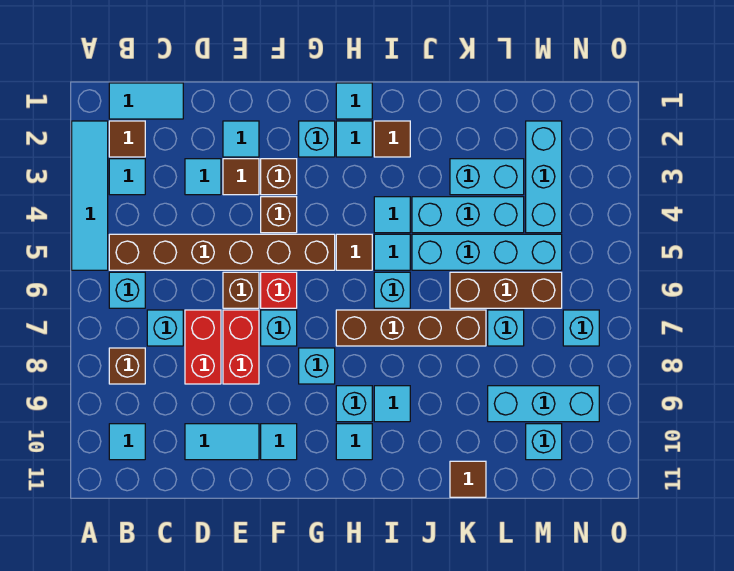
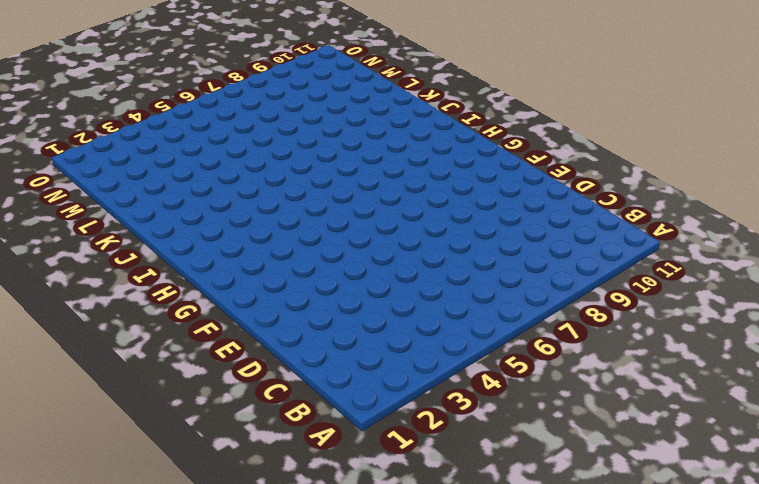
none -> cyan tile A2:A5 level 1
none -> cyan tile B1:C1 level 1
none -> brown tile B2 level 1
none -> cyan tile B3 level 1

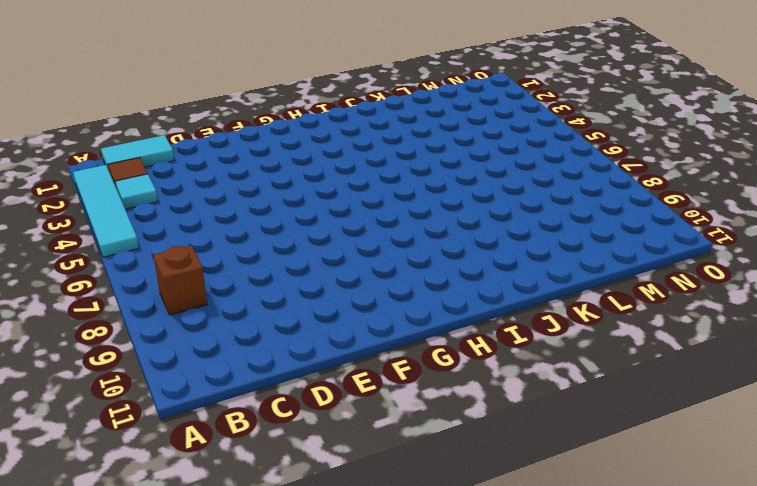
none -> brown brick B5:G5 level 1
none -> cyan brick B6 level 1
none -> cyan tile B10 level 1
none -> cyan brick C7 level 1

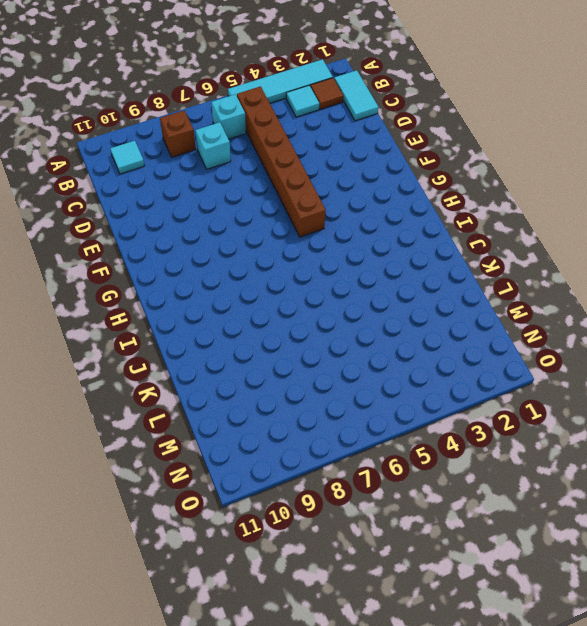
none -> cyan tile D3 level 1
none -> red brick D7:D8 level 1
none -> cyan tile D10:E10 level 1
none -> cyan tile E2 level 1

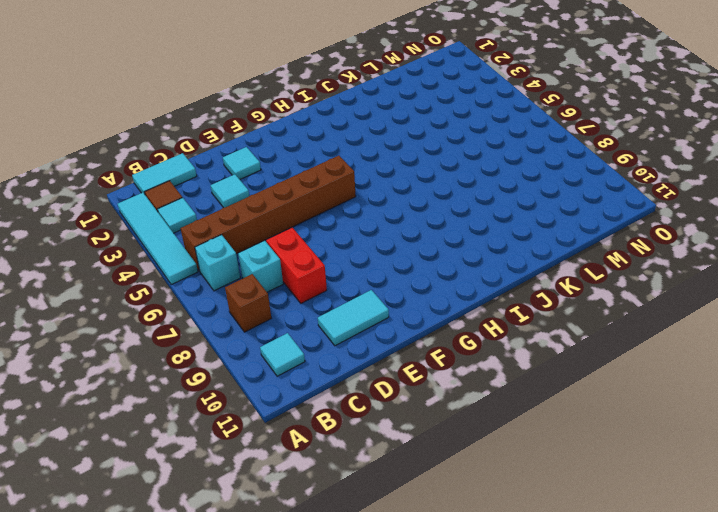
none -> brown tile E3 level 1
none -> brown brick E6 level 1
none -> red brick E7:E8 level 1
none -> brown brick F3 level 1

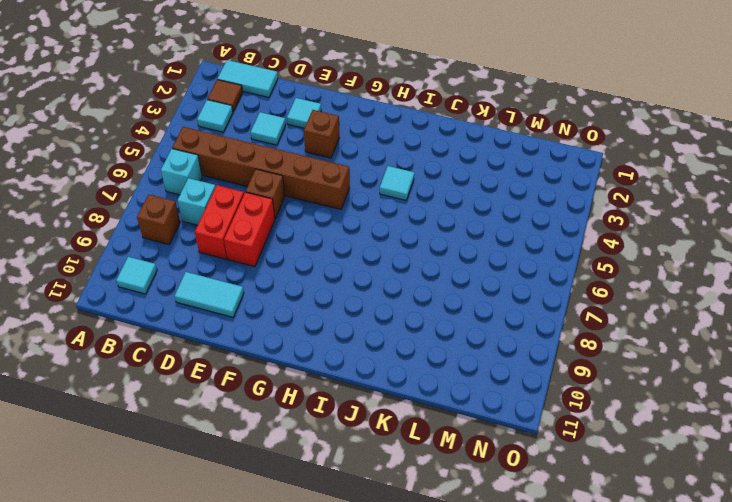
none -> cyan tile A2:A5 level 1
none -> brown tile E3 level 1
none -> brown brick F4 level 1
none -> red brick F6 level 1

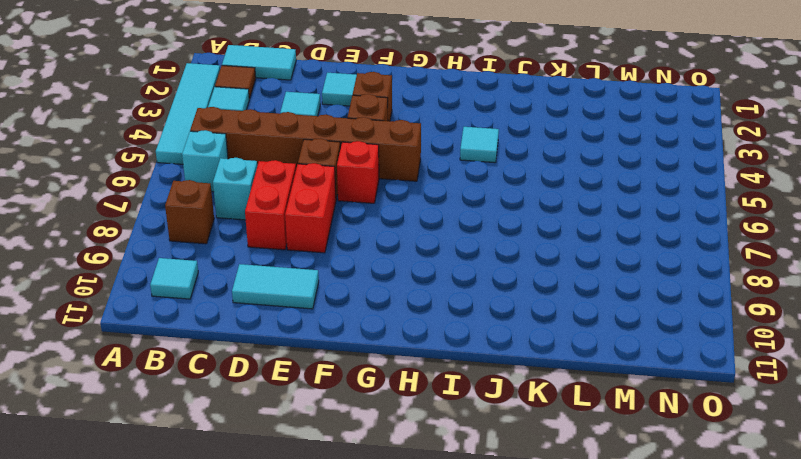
none -> brown tile E3 level 1
none -> cyan brick F7 level 1
none -> cyan tile F10 level 1
none -> cyan brick G2 level 1

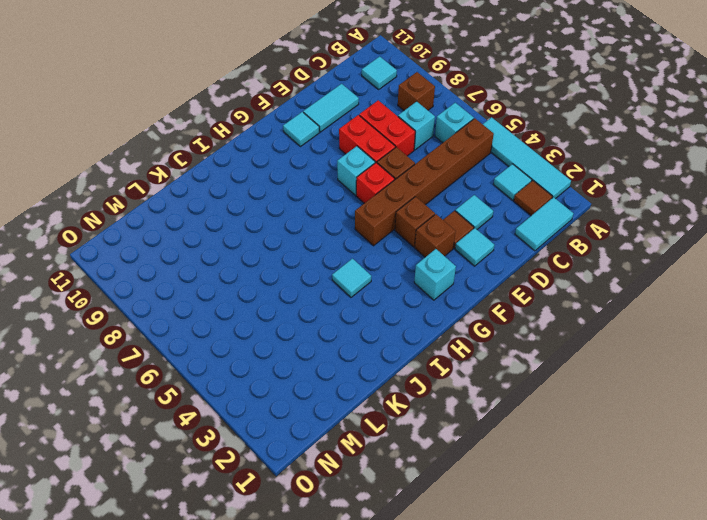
none -> cyan brick G8 level 1
none -> cyan tile H1 level 1
none -> cyan tile H2 level 1
none -> brown tile H5 level 1

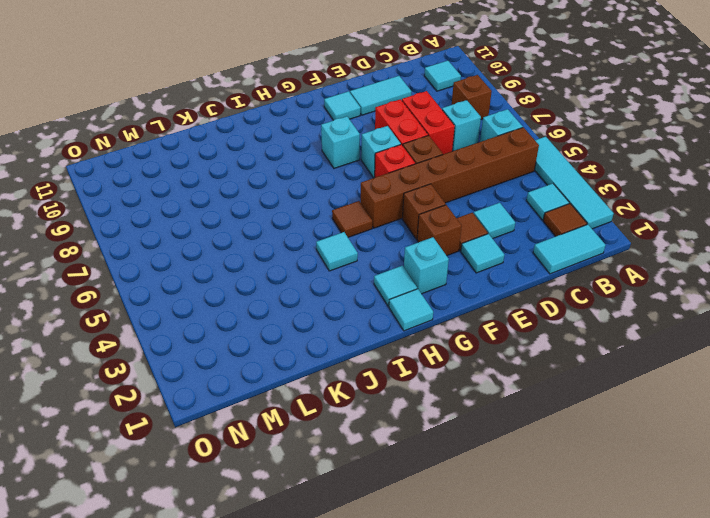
none -> brown brick H7:K7 level 1
none -> cyan brick H9 level 1
none -> cyan tile H10 level 1
none -> brown tile I2 level 1

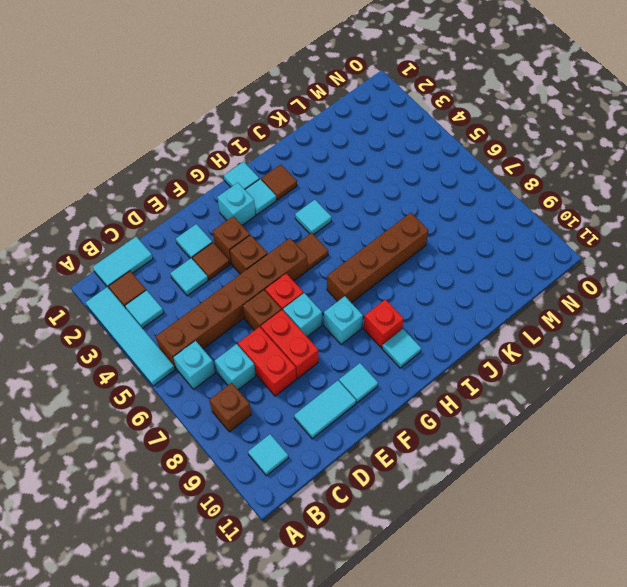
red brick H9 level 1 -> cyan brick H9 level 1
none -> cyan tile I5 level 1
none -> cyan brick I6 level 1
none -> cyan tile I9 level 1
none -> cyan brick J4:L4 level 1

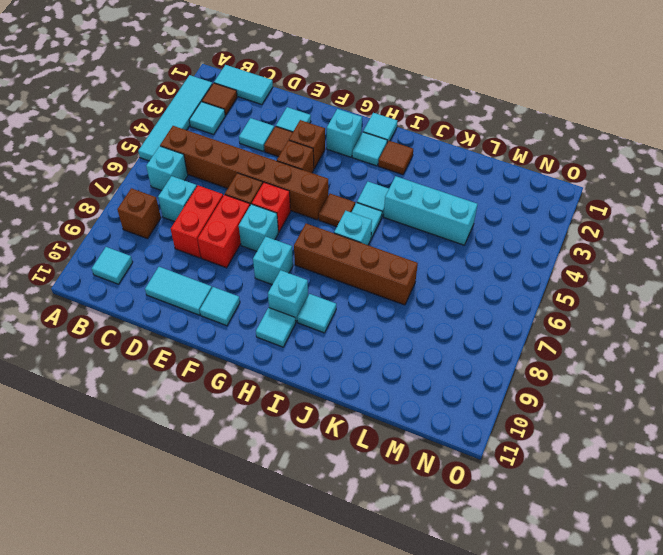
none -> cyan brick J5:M5 level 1
none -> cyan brick K3:L3 level 1
none -> brown brick K6:M6 level 1
none -> brown tile K11 level 1

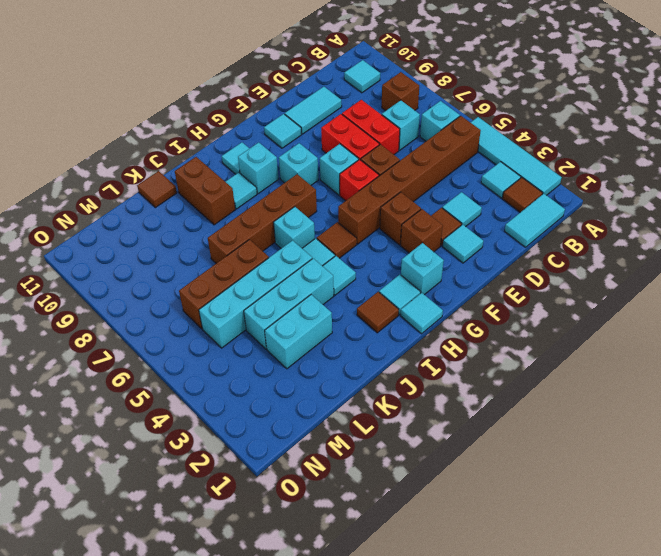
brown brick J9:J10 level 1 -> none
none -> cyan brick L7 level 1
none -> cyan brick L9:N9 level 1
none -> cyan brick M2:M4 level 1
none -> cyan brick M10 level 1

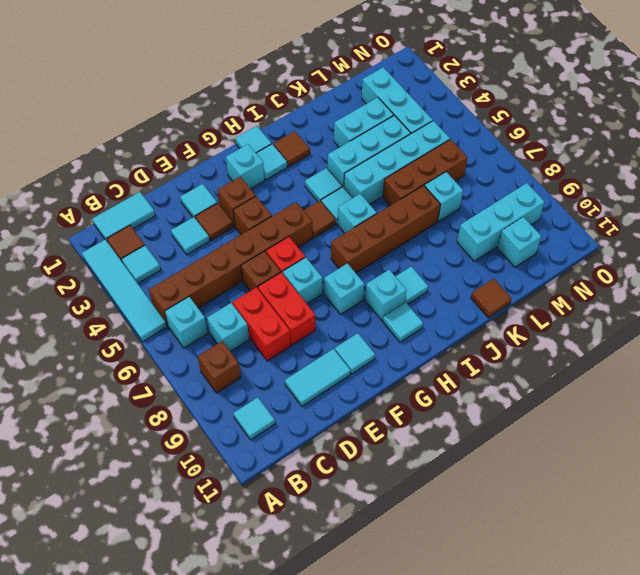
none -> cyan brick N7 level 1

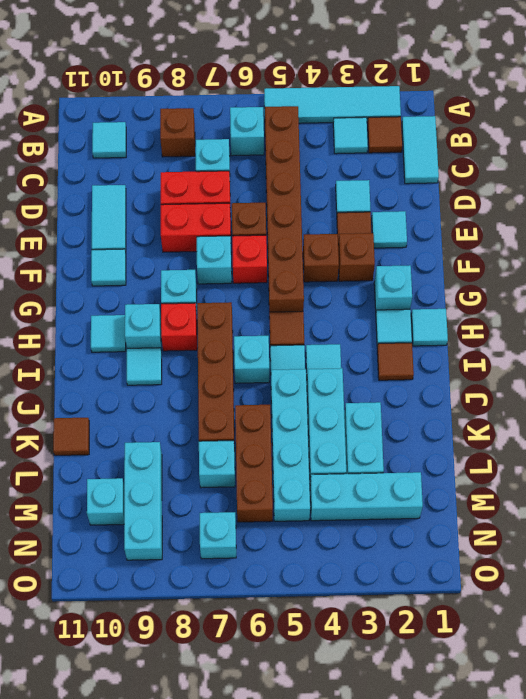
red brick H8 level 1 -> none

